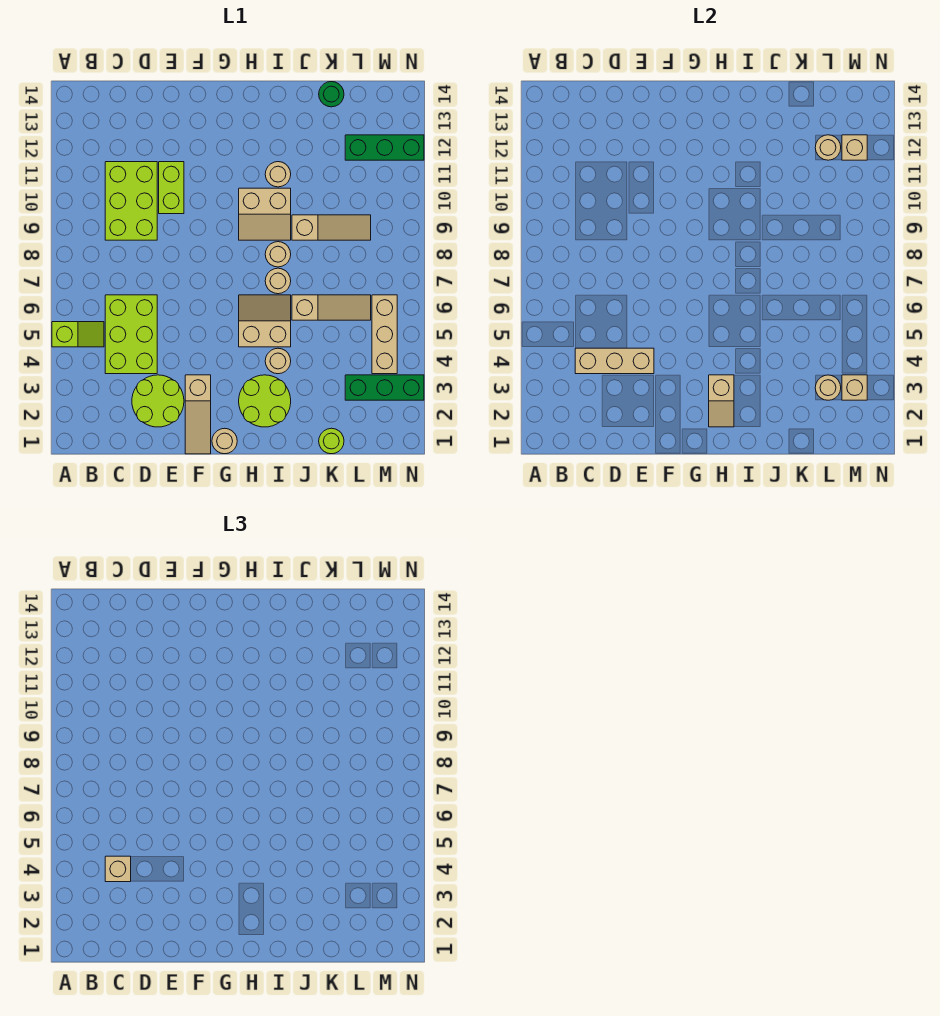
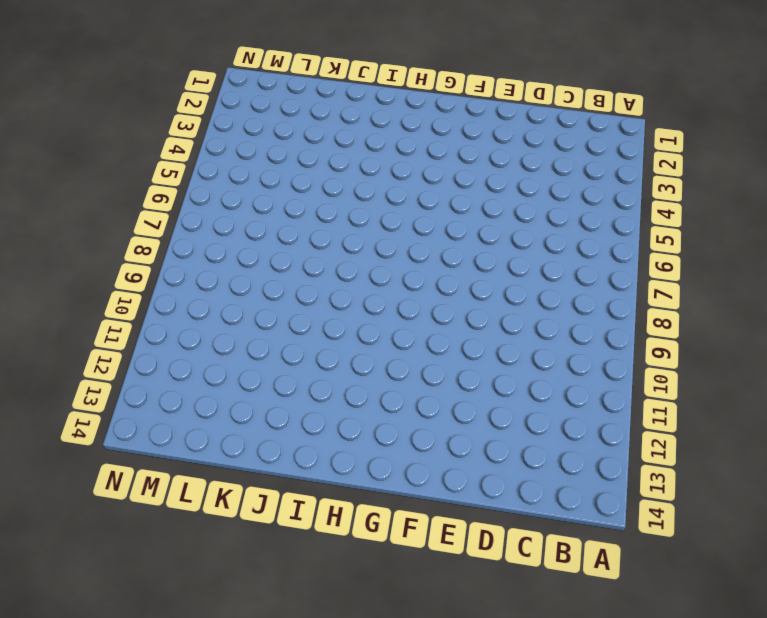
none -> lime slope A5:B5 level 1 top A
none -> lime brick C4:D6 level 1
none -> lime brick C9:D11 level 1

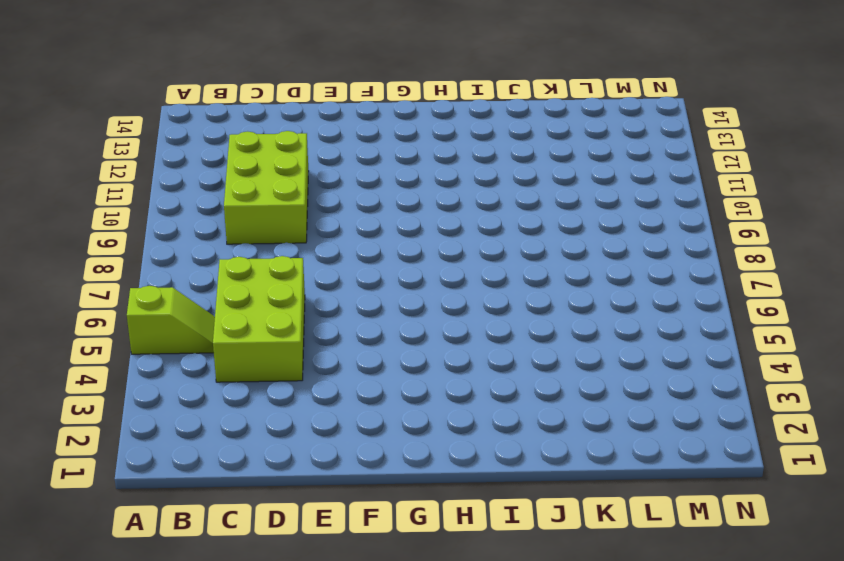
none -> lime round brick D2:E3 level 1
none -> lime brick E10:E11 level 1
none -> tan slope F1:F3 level 1 top 3

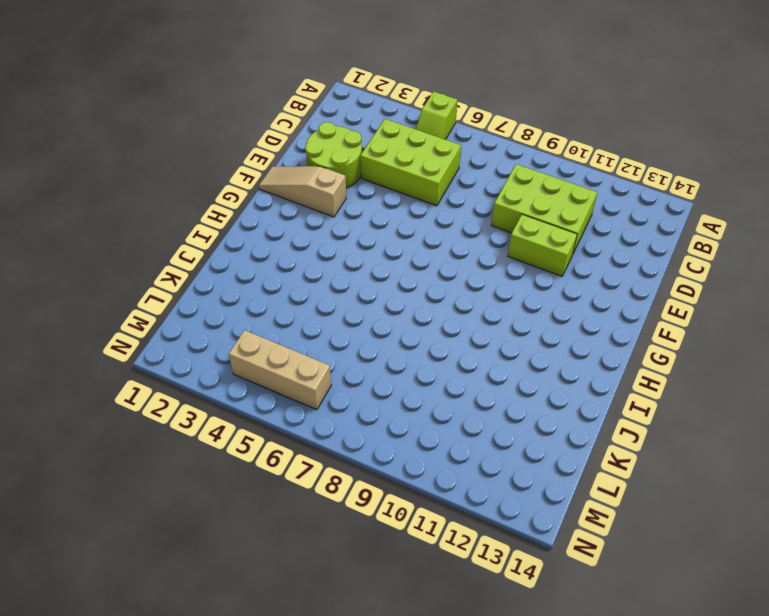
none -> tan round brick G1 level 1
none -> lime round brick H2:I3 level 1
none -> tan slope H5:I6 level 1 top 5

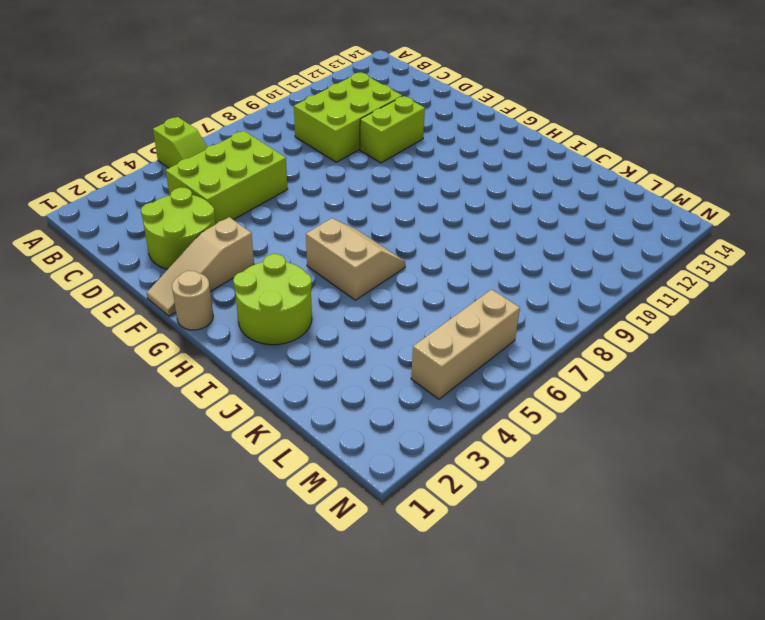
none -> tan slope H9:I10 level 1 top 10
none -> tan round brick I4 level 1
none -> tan round brick I7 level 1

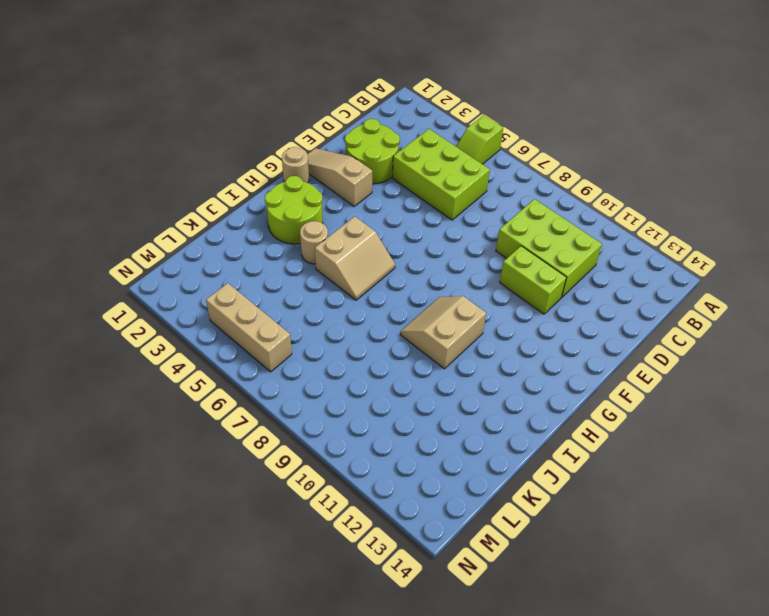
none -> tan round brick I7 level 1
none -> tan round brick I8 level 1
none -> tan round brick I11 level 1

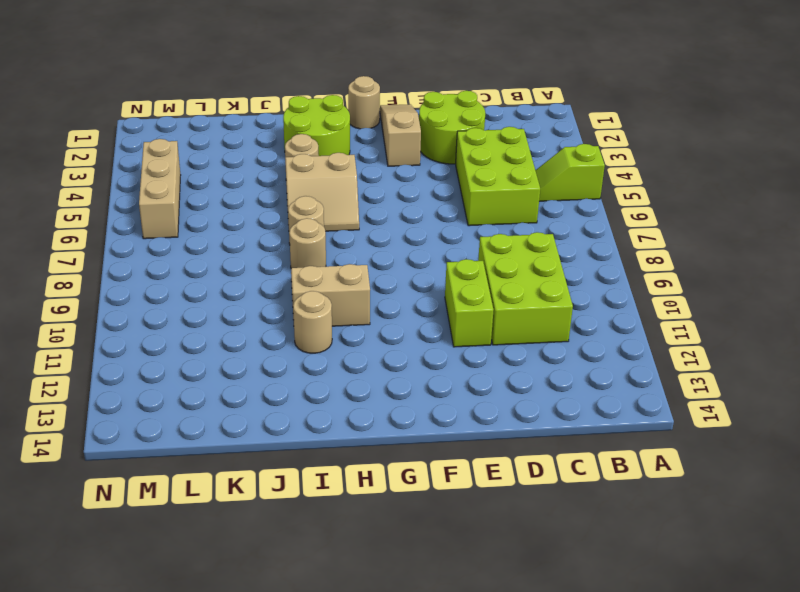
none -> tan slope J6:L6 level 1 top J
none -> tan slope J9:L9 level 1 top J
none -> lime round brick K1 level 1

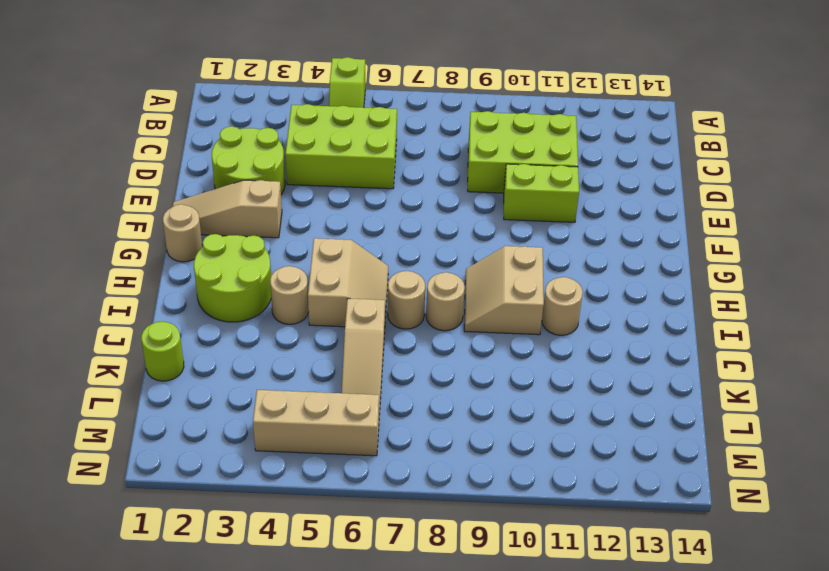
none -> tan slope J9:L9 level 1 top J
none -> green round brick K14 level 1
none -> green brick L3:N3 level 1

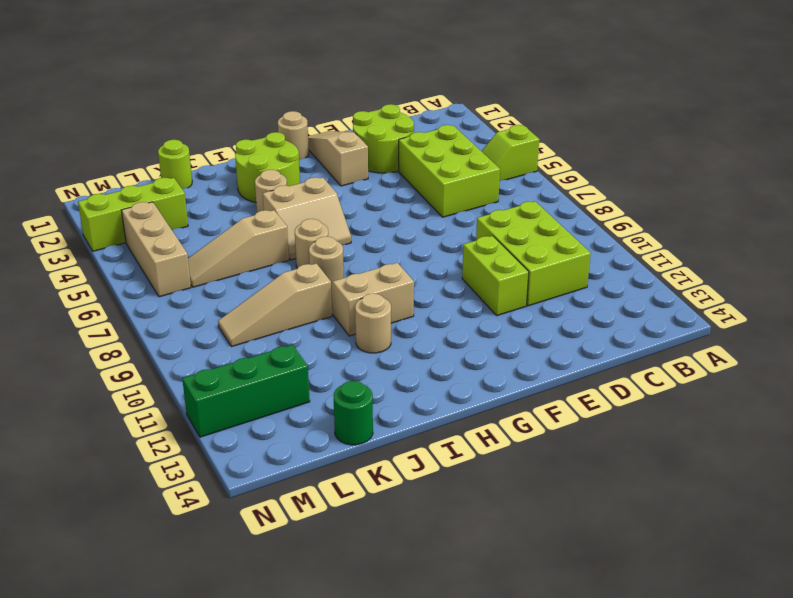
lime brick L3:N3 level 1 -> green brick L3:N3 level 1
none -> tan brick C4:E4 level 2
none -> tan slope H2:H3 level 2 top 3
none -> tan round brick L3 level 2

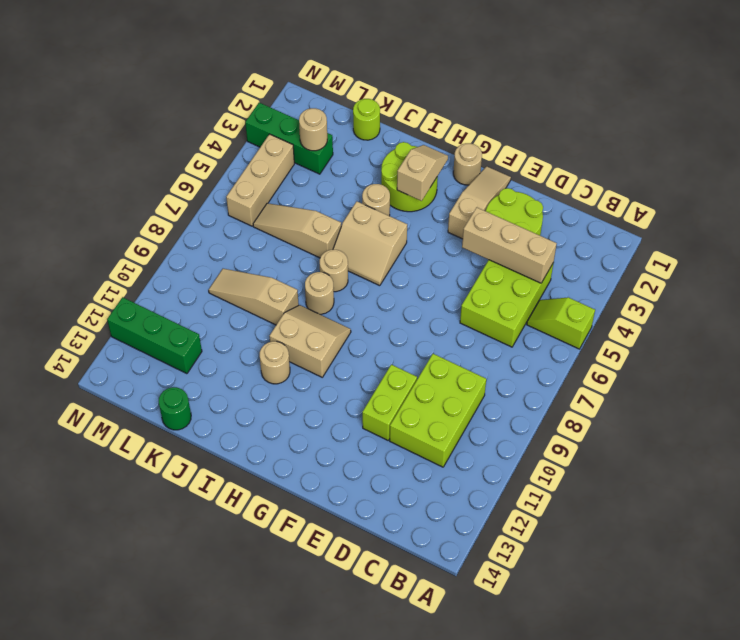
none -> tan round brick L12 level 2
none -> tan brick M3 level 2
none -> tan brick M12 level 2

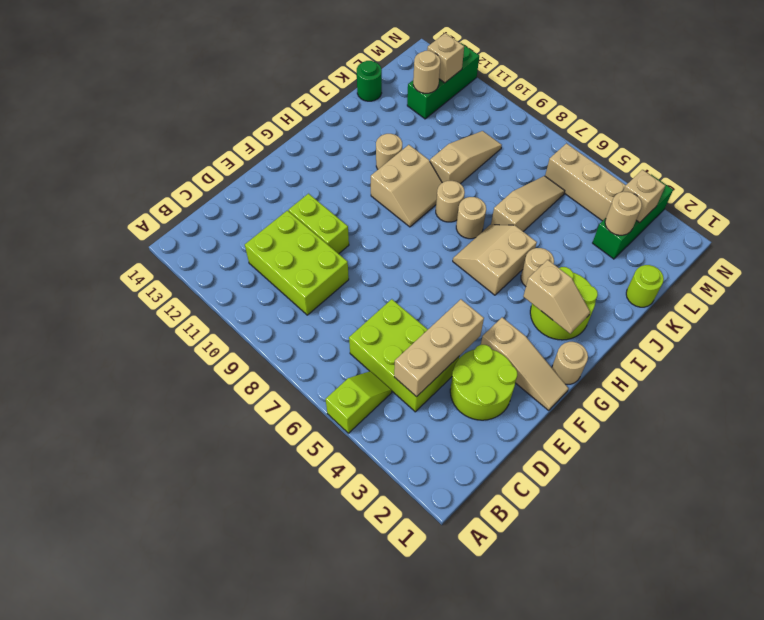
none -> tan brick C4 level 3

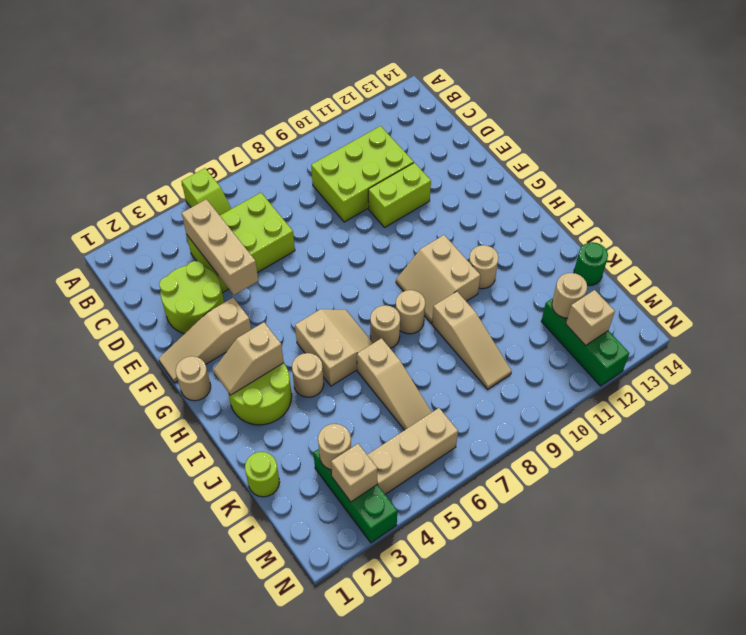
none -> tan brick C4 level 3

